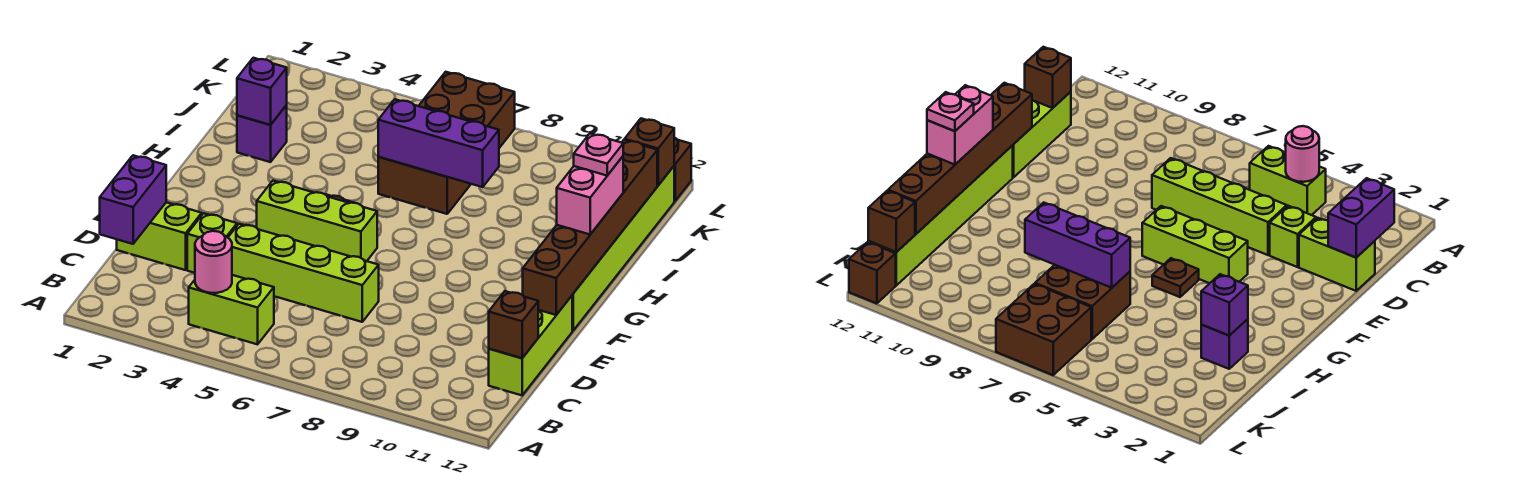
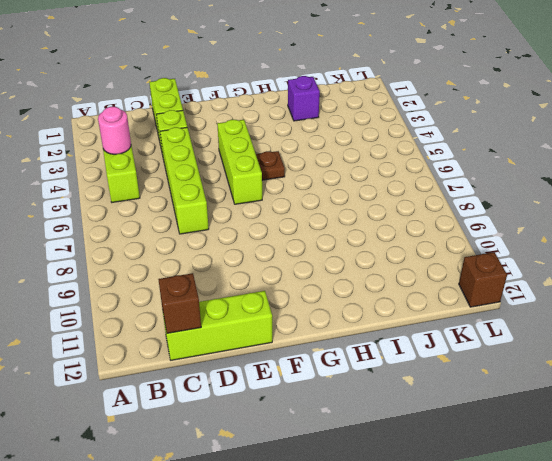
none -> lime brick F12:K12 level 1
none -> brown brick I6:J7 level 1
none -> brown brick K6:L7 level 1

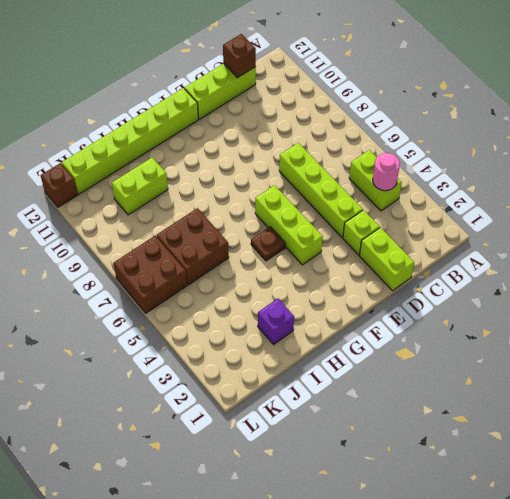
lime brick I10:J10 level 1 -> none
none -> purple brick C1:D1 level 2
none -> brown brick E12:J12 level 2
none -> purple brick I2 level 2

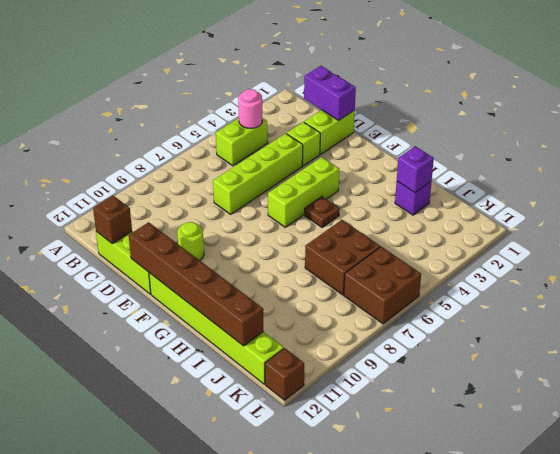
lime round brick E10 level 1 -> none
none -> purple brick I6:I8 level 2
none -> brown brick K12 level 2
none -> pink brick G12:H12 level 3

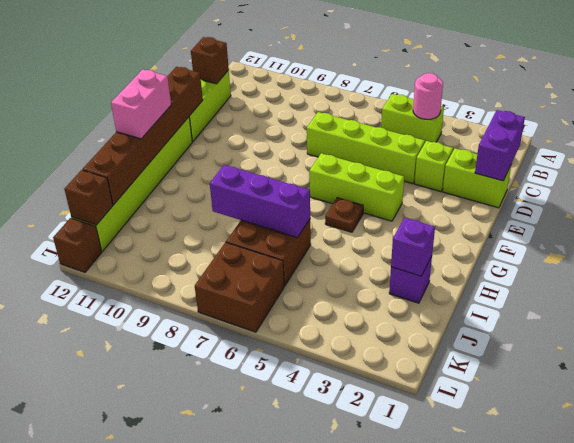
none -> pink plate H12 level 4

